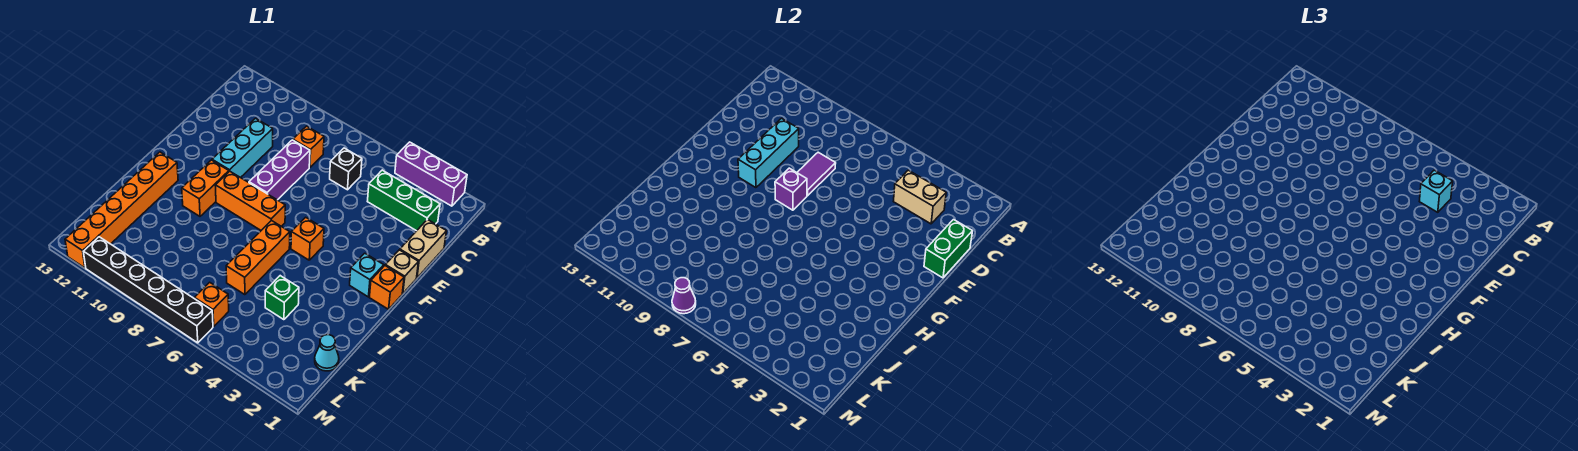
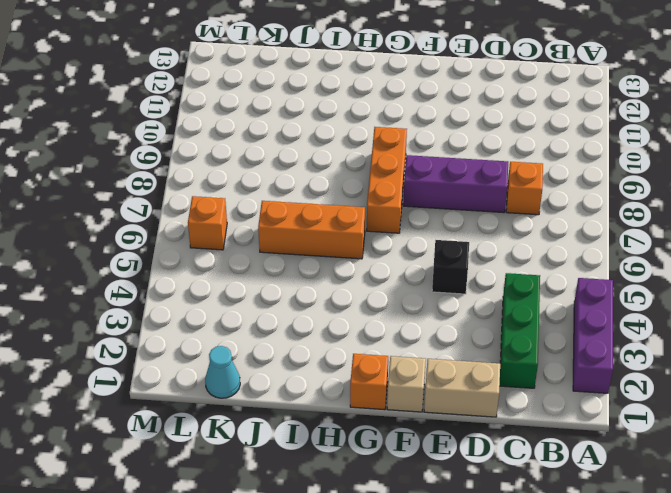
black brick E5 level 1 -> black brick C6 level 1
none -> cyan brick D10:F10 level 1
none -> cyan brick G2 level 1
none -> orange brick G5 level 1

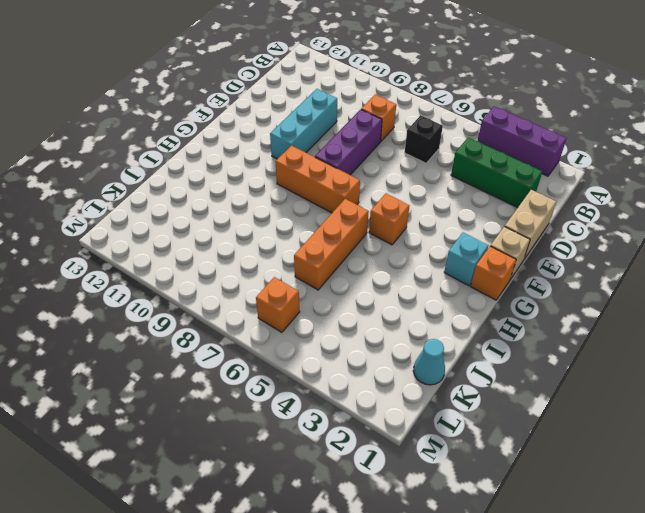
none -> orange brick G10:H10 level 1
none -> orange brick H12:M12 level 1
none -> green brick J4 level 1

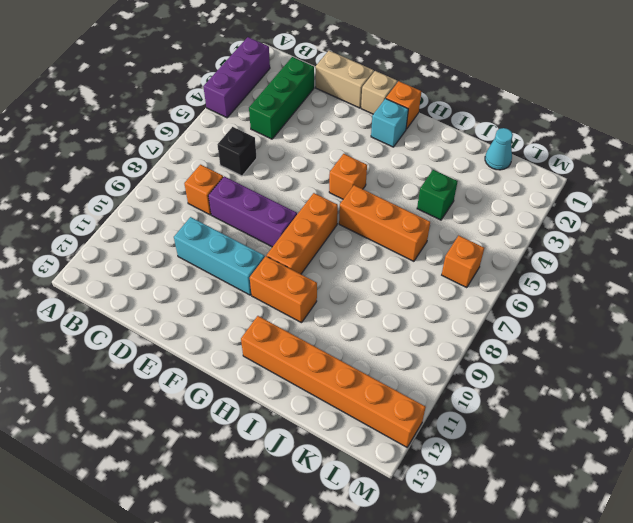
none -> black brick M6:M11 level 1
none -> tan brick C3:C4 level 2
none -> green brick D1:E1 level 2

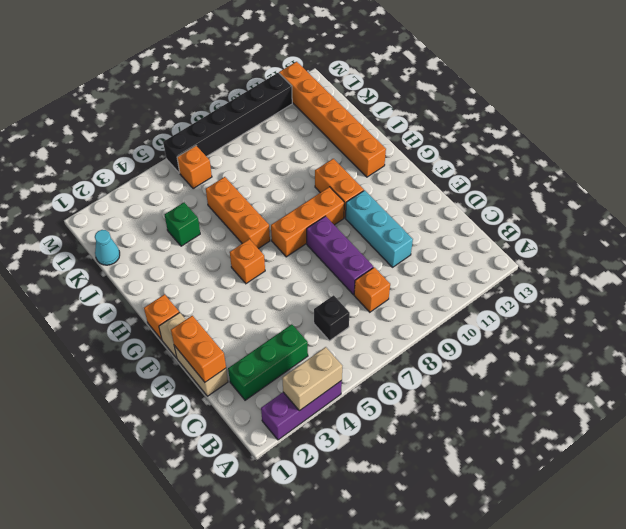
tan brick A3:A4 level 2 -> tan brick C3:C4 level 2
orange brick D1:E1 level 2 -> green brick D1:E1 level 2
none -> cyan brick G2 level 1
none -> purple tile D8:E8 level 2
none -> cyan brick D10:F10 level 2

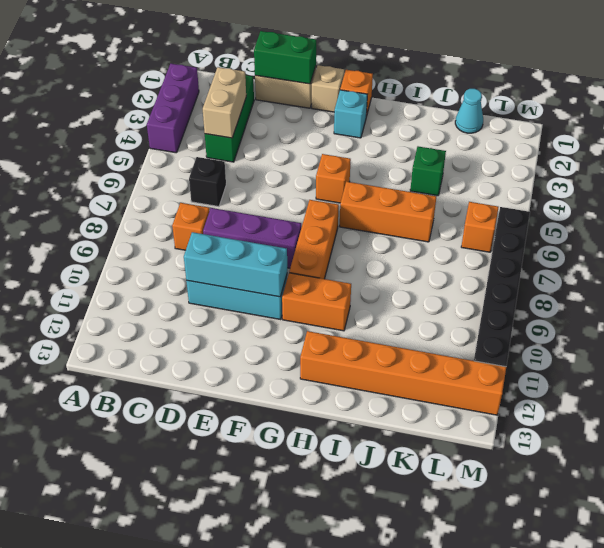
none -> purple tile D8:E8 level 2
none -> purple brick F8 level 2
none -> purple cone M8 level 2

